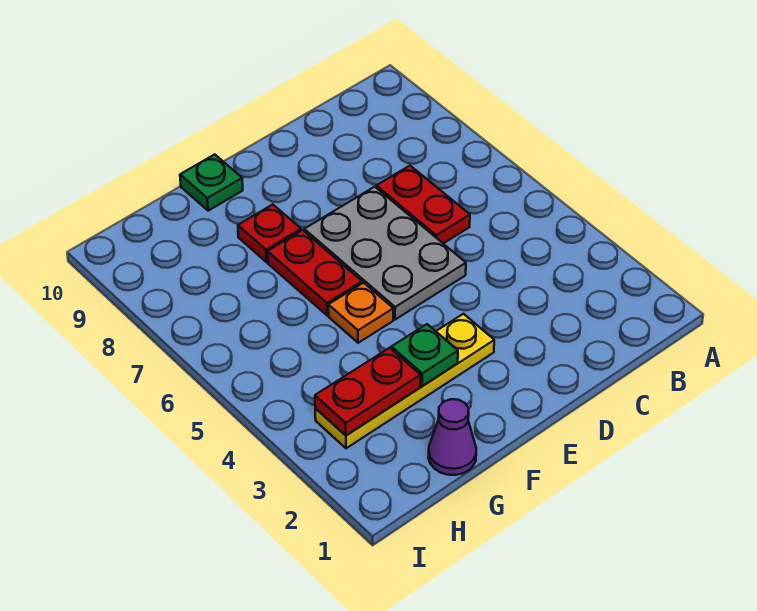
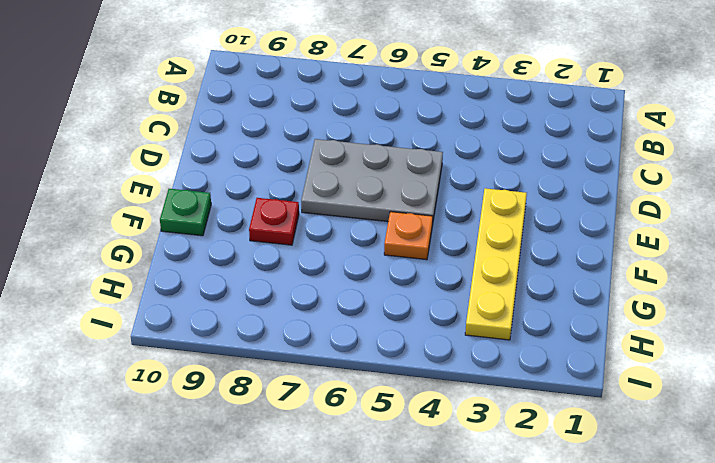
none -> red plate C6:C7 level 1
none -> red plate F6:F7 level 1

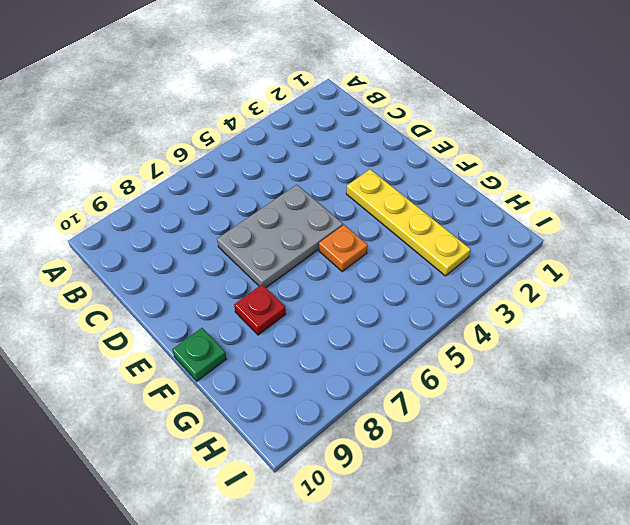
none -> red plate C6:C7 level 1
none -> red plate F6:F7 level 1

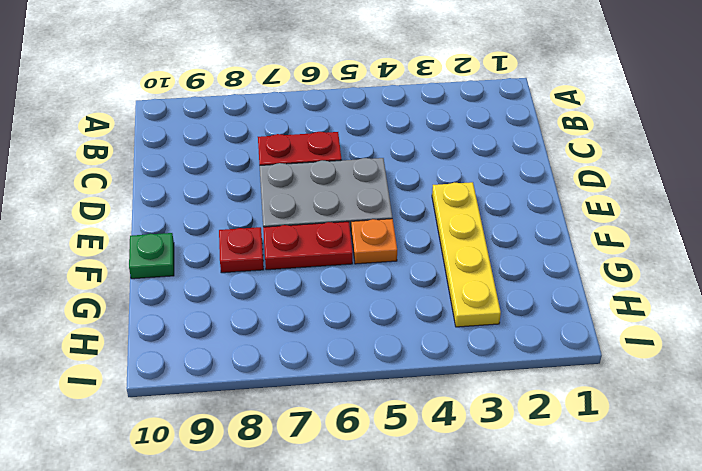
none -> purple cone G1 level 1
none -> green plate F3 level 2

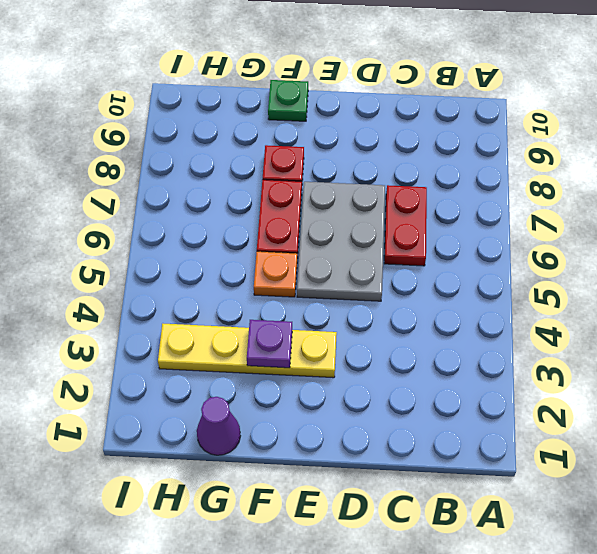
purple plate F3 level 2 -> green plate F3 level 2
none -> red plate G3:H3 level 2

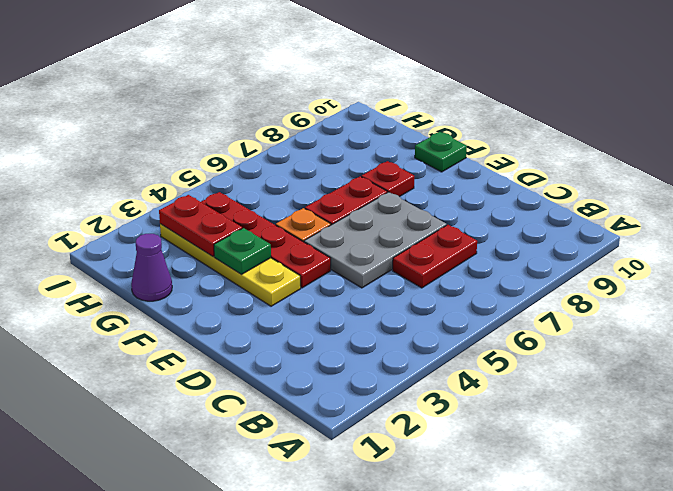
red plate E4:H4 level 1 -> none

